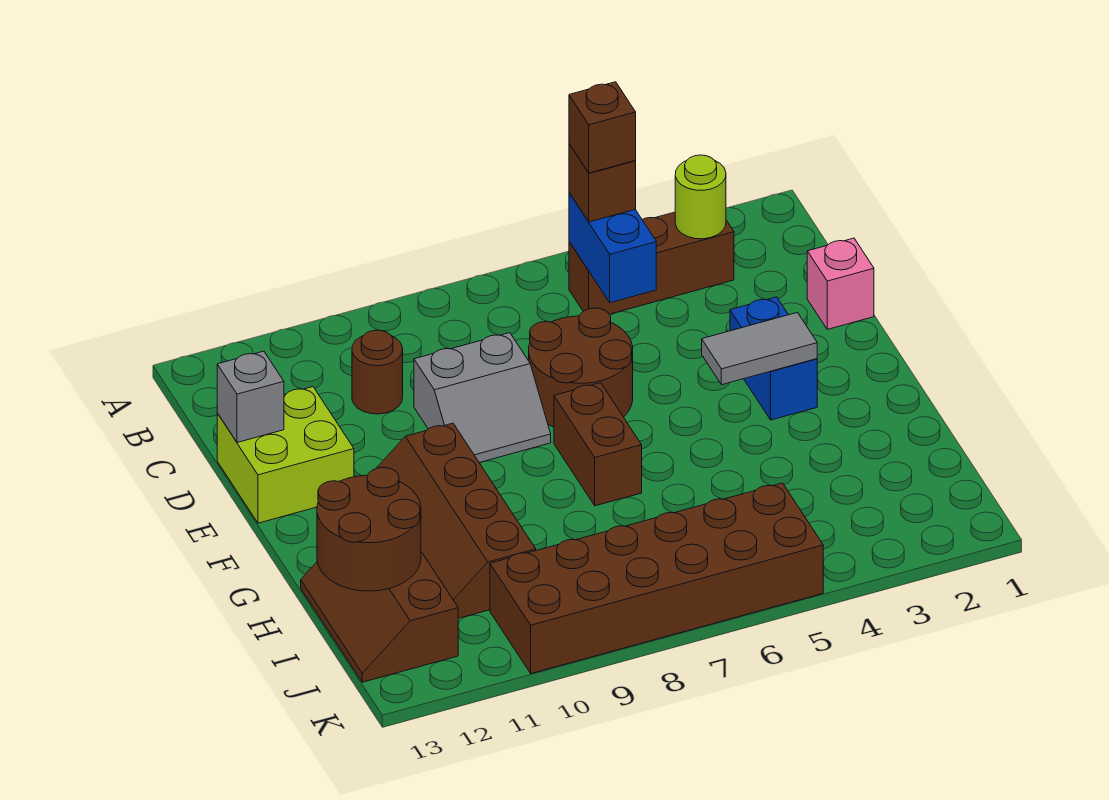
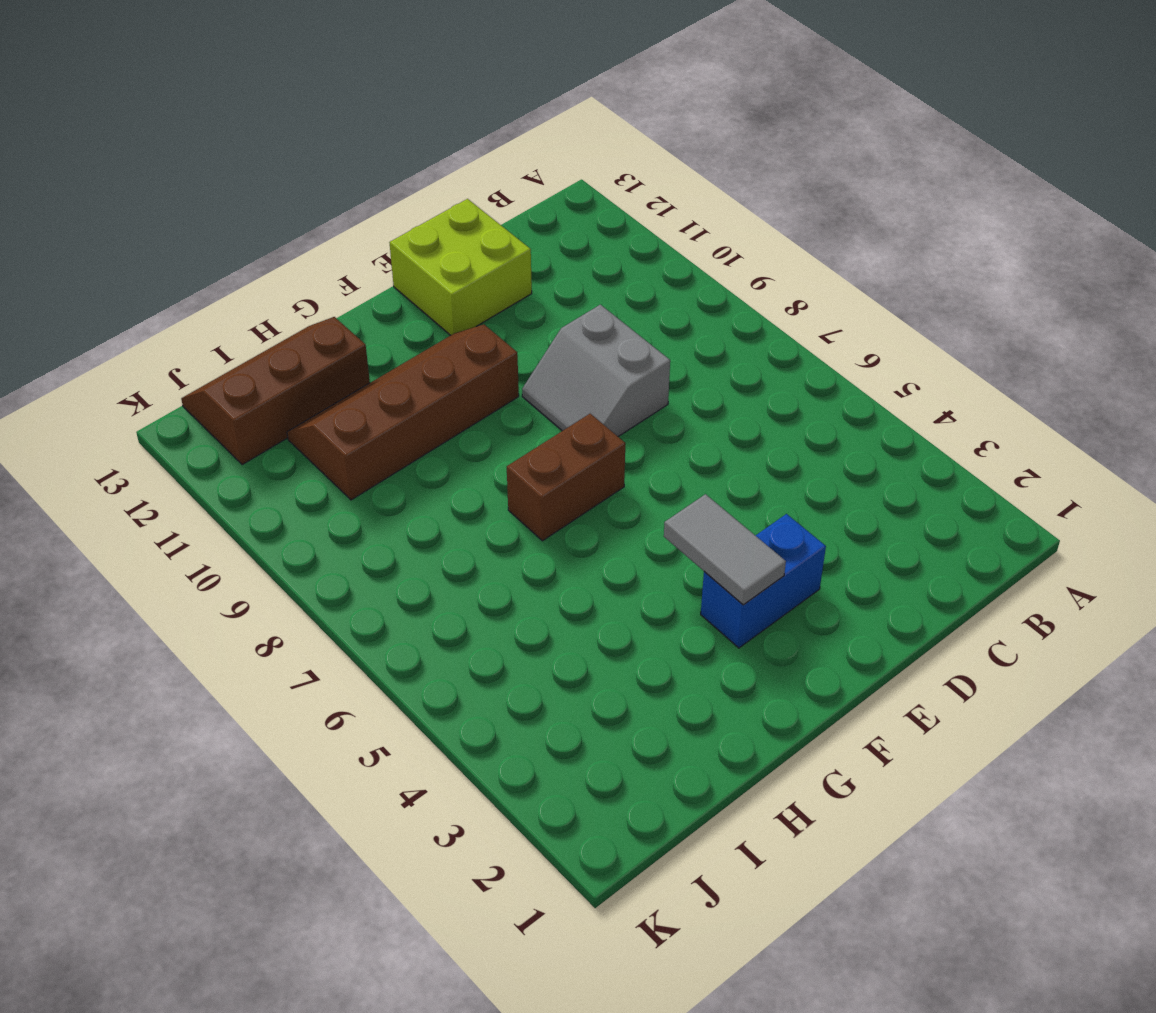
none -> brown brick B3:B5 level 1
none -> brown round brick C10 level 1
none -> pink brick D1 level 1

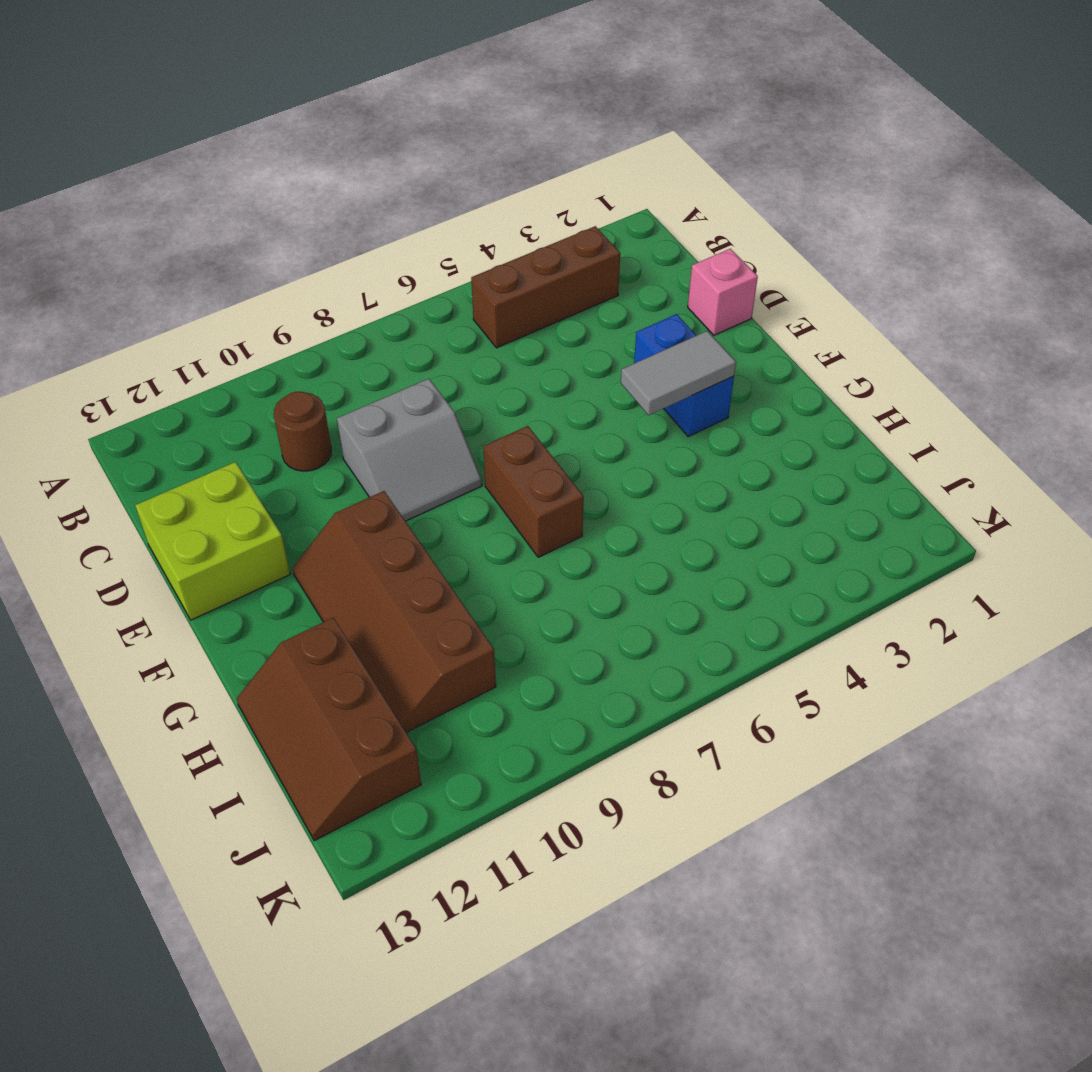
none -> brown round brick D6:E7 level 1
none -> brown brick J5:K10 level 1
none -> lime round brick B3 level 2

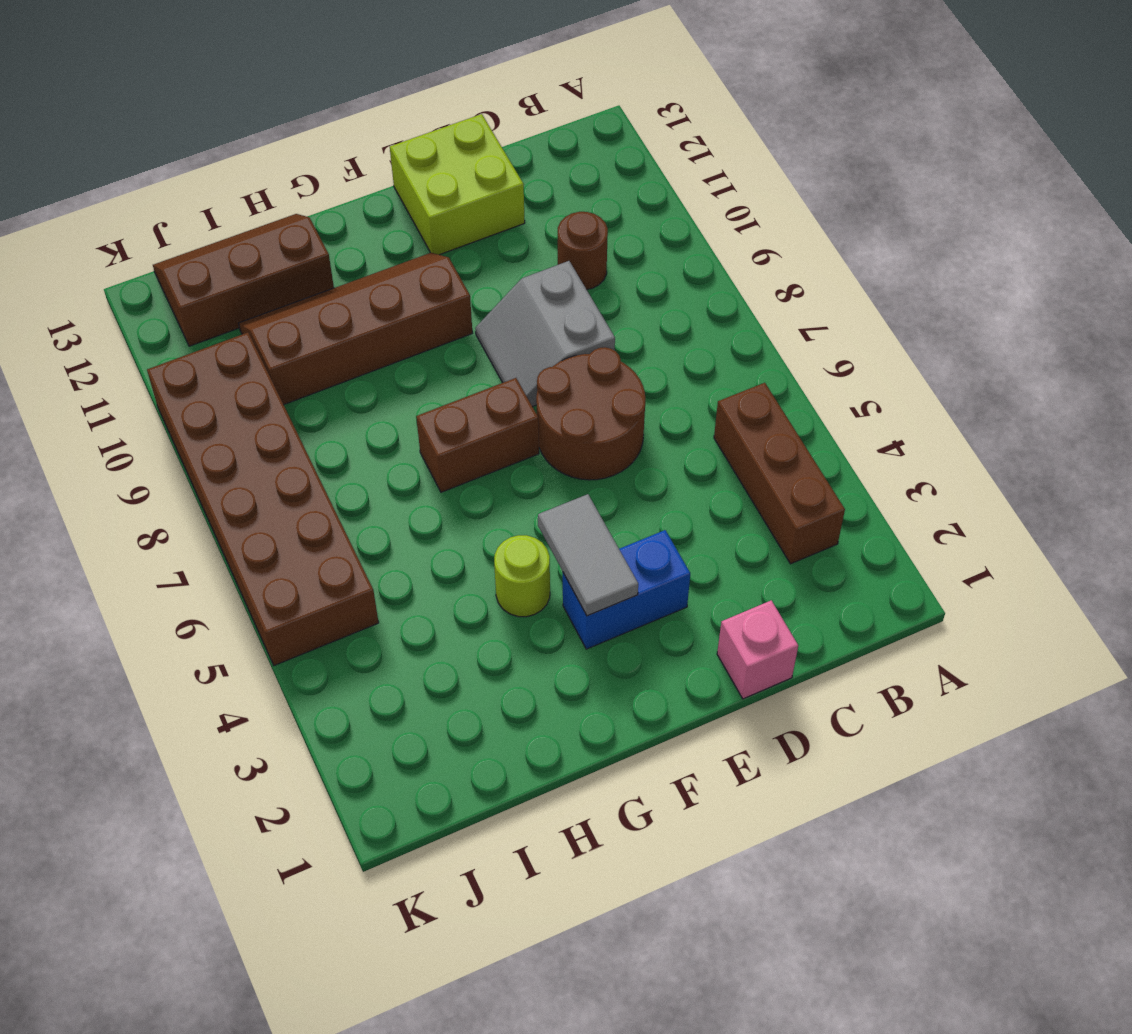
lime round brick G4 level 1 -> lime round brick B3 level 2
none -> blue brick B5:C5 level 2
none -> grey brick D13 level 2
none -> brown round brick H12:I13 level 2

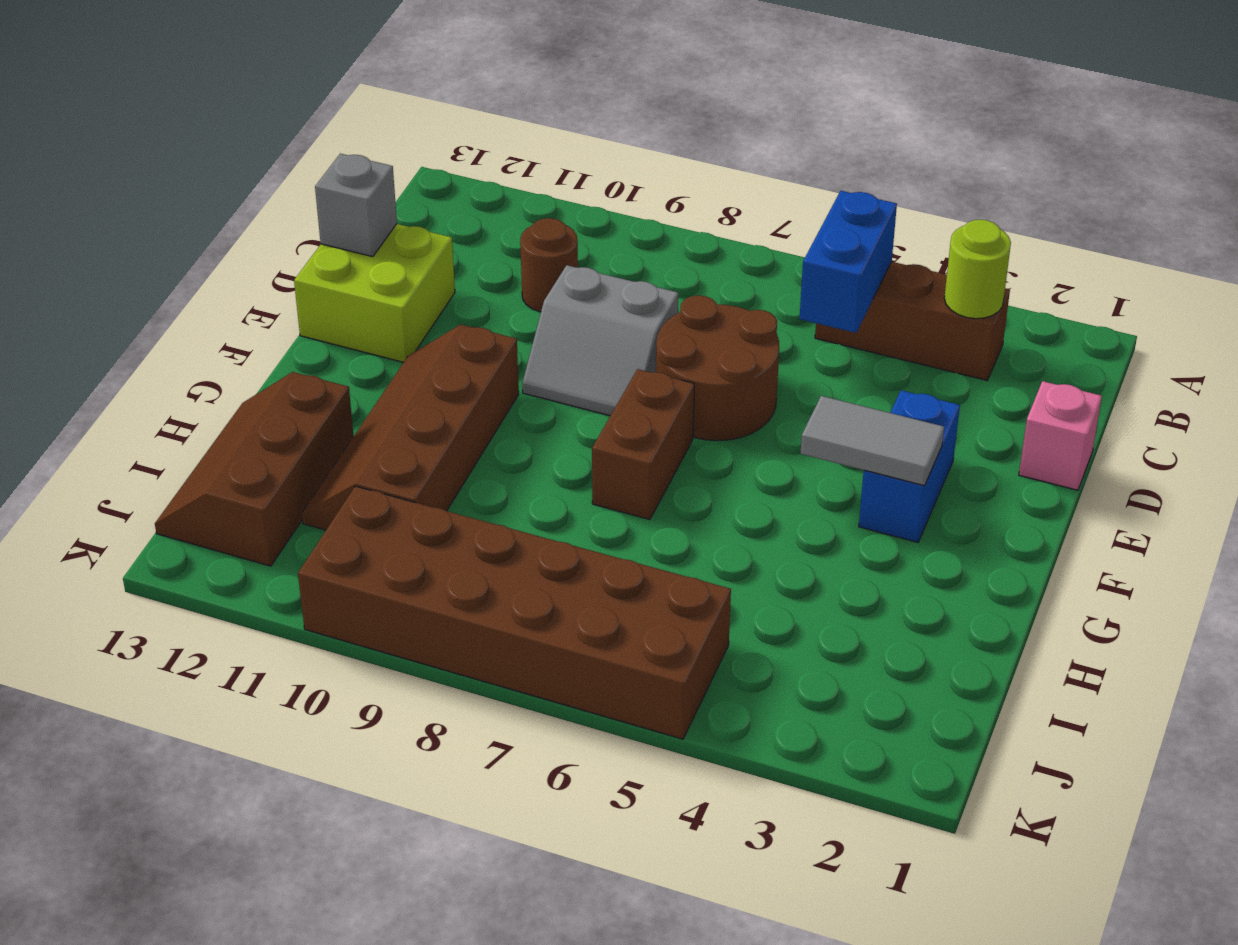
none -> brown round brick H12:I13 level 2
none -> brown brick B5 level 3
none -> brown brick B5 level 4

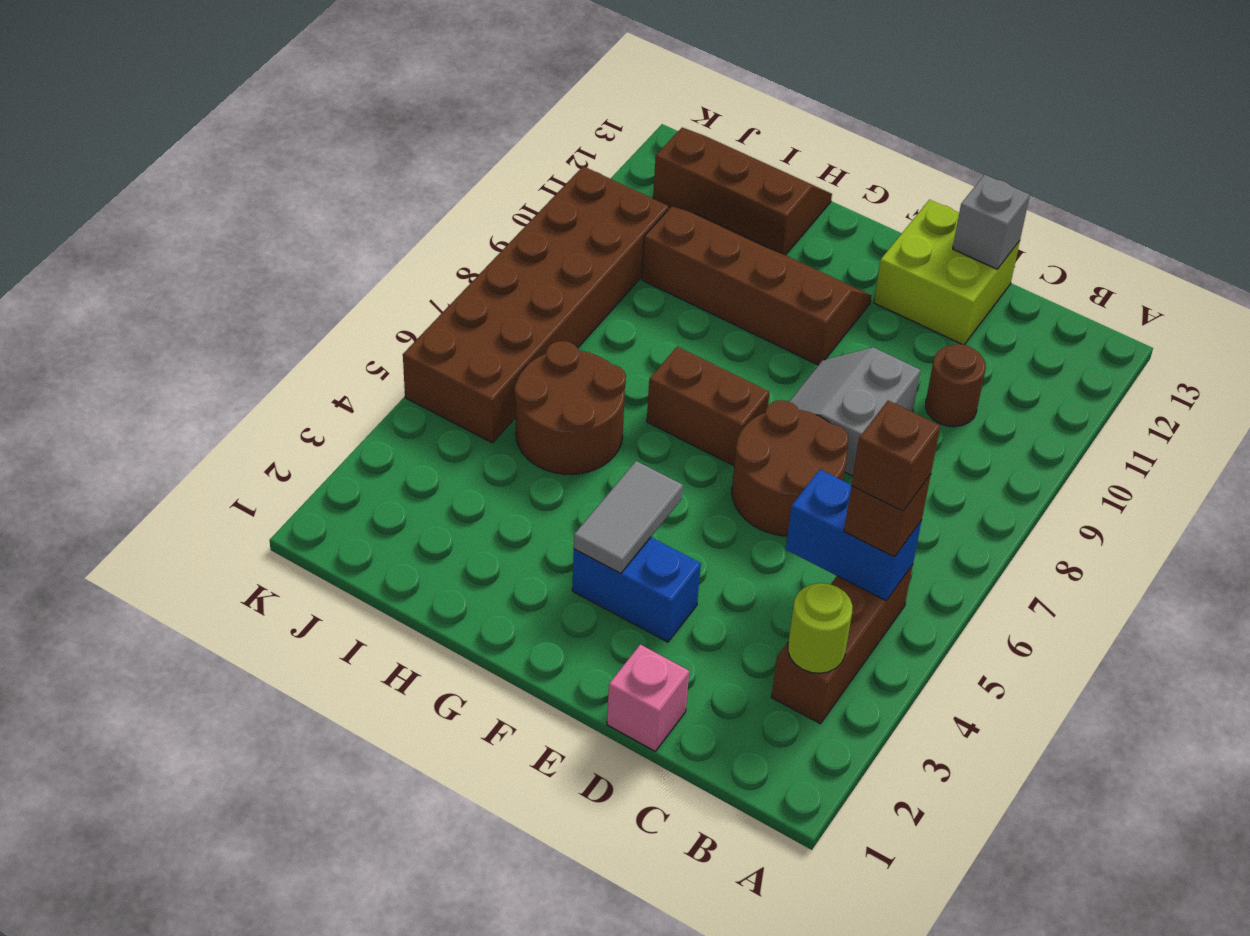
brown round brick H5:I6 level 1 -> brown round brick H12:I13 level 2

